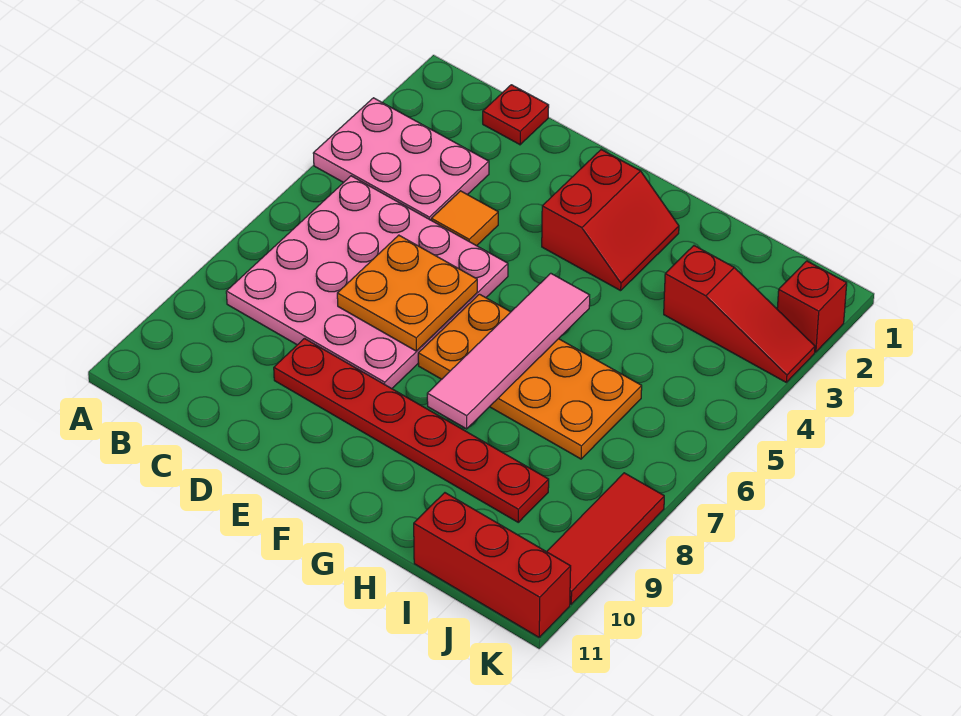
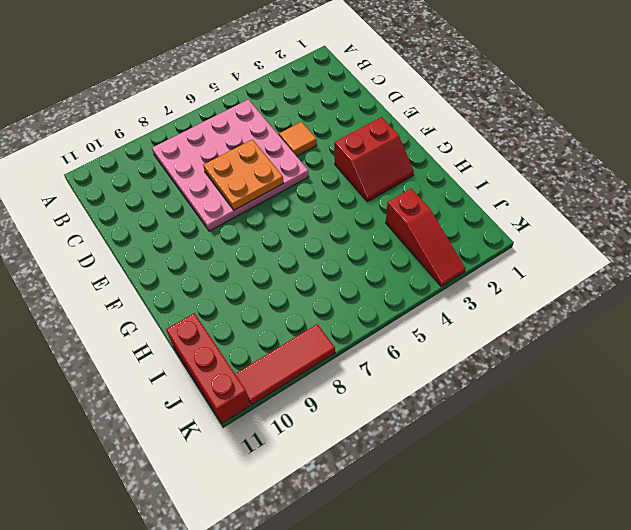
none -> pink plate A3:C4 level 1
none -> red plate C1 level 1
none -> red plate D9:I9 level 1

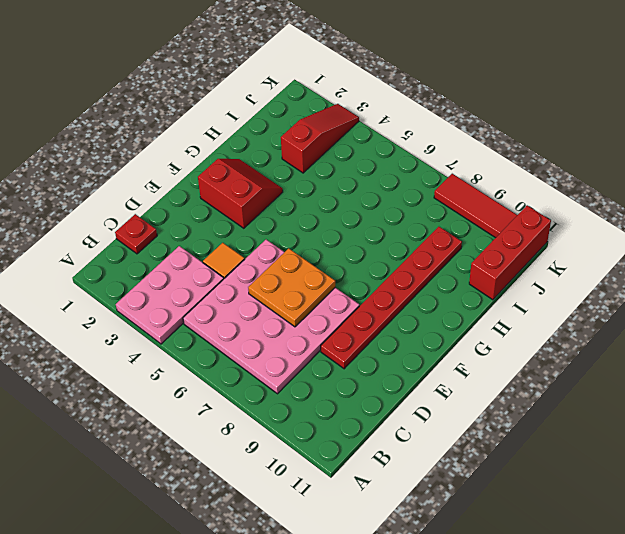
none -> orange plate F6:I7 level 1
none -> red brick K2 level 1
none -> pink tile G5:G8 level 2

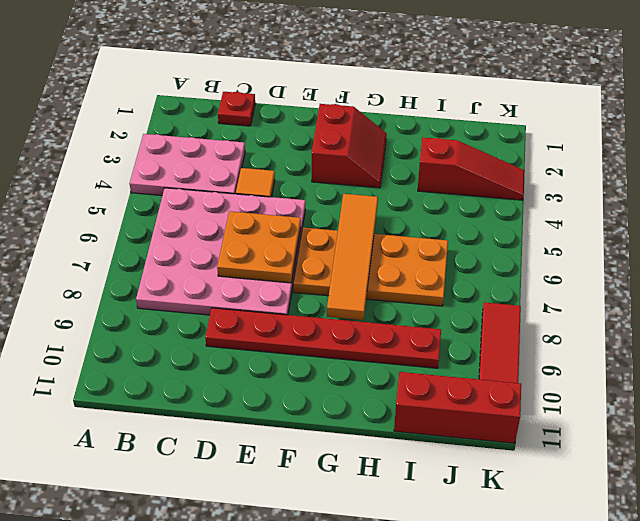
orange tile G5:G8 level 2 -> pink tile G5:G8 level 2
none -> red brick K2 level 1

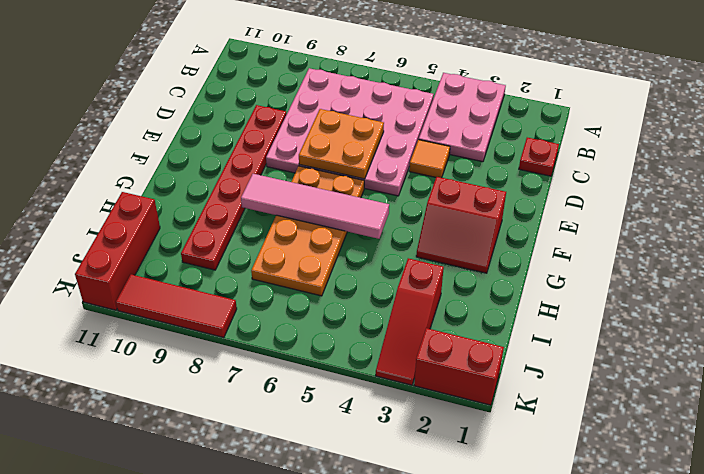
red brick K1:K2 level 1 -> red brick K2 level 1

